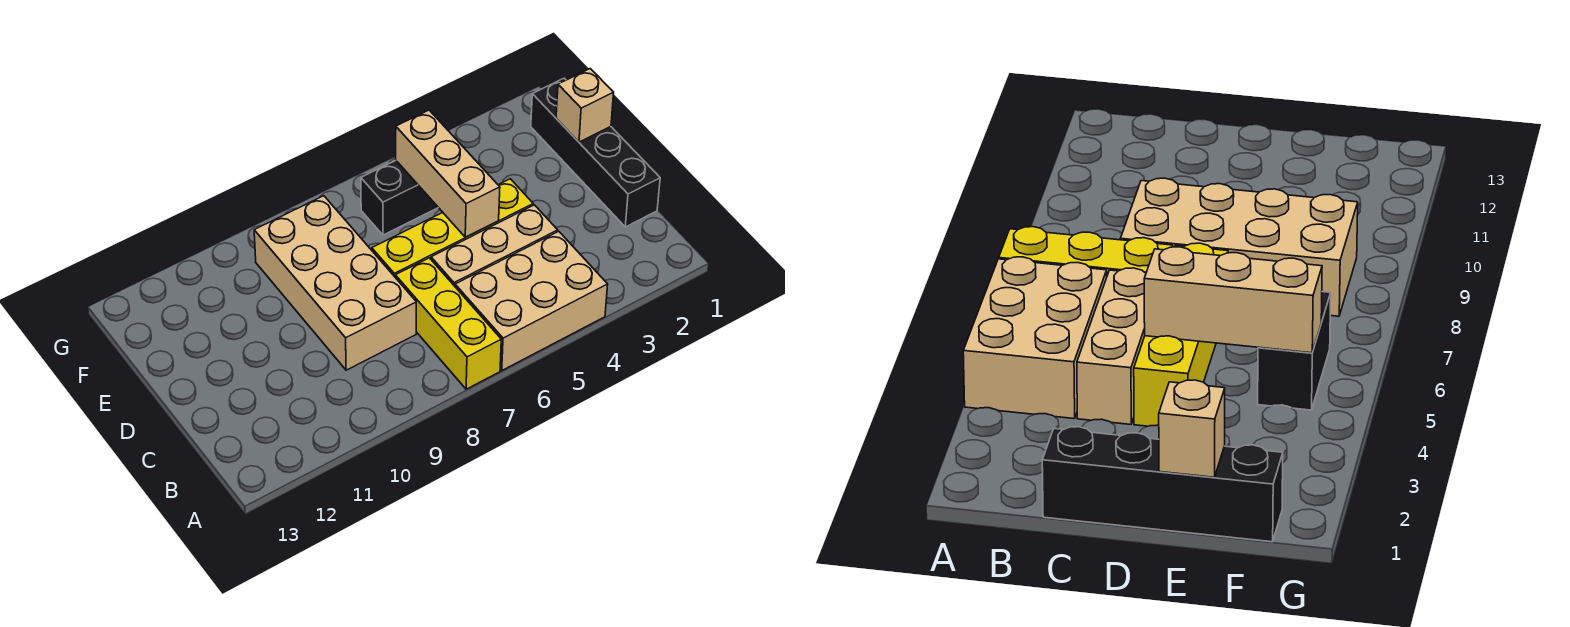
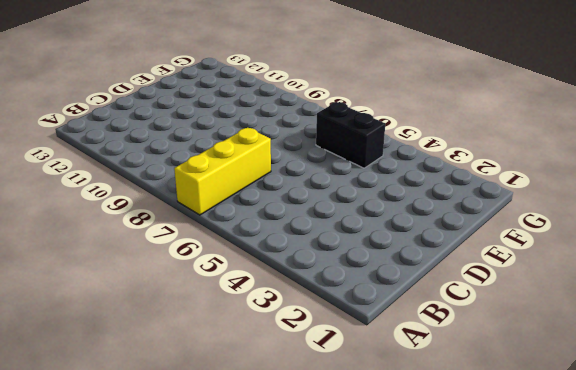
none -> tan brick A4:B6 level 1
none -> black brick C1:F1 level 1

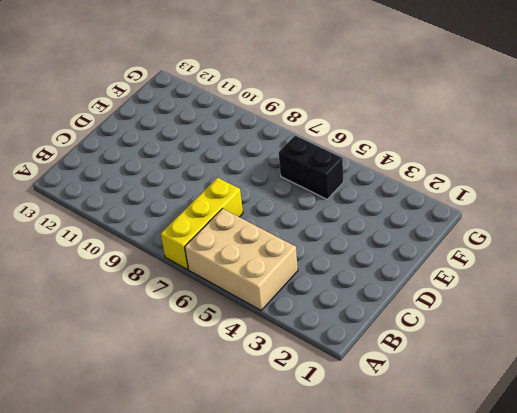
none -> black brick C1:F1 level 1
none -> tan brick C4:C6 level 1

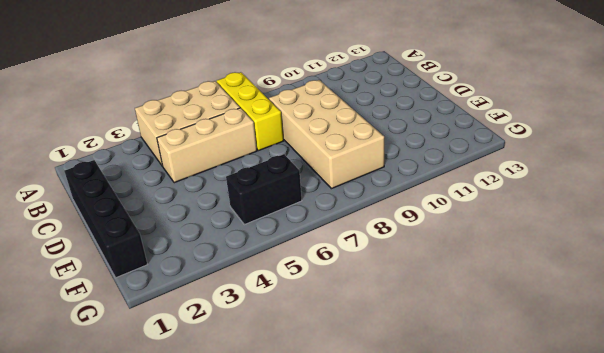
none -> yellow brick D4:D7 level 1
none -> tan brick D5:F5 level 2

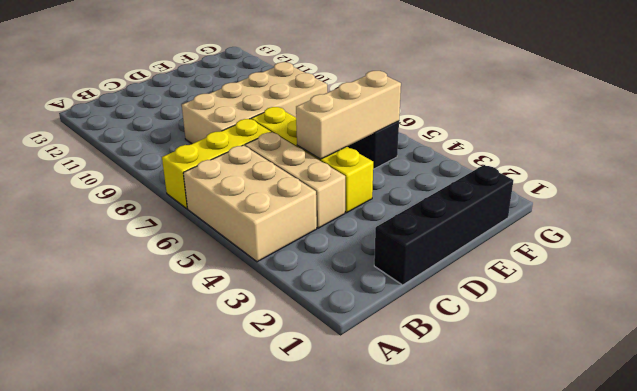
none -> tan brick E1 level 2

